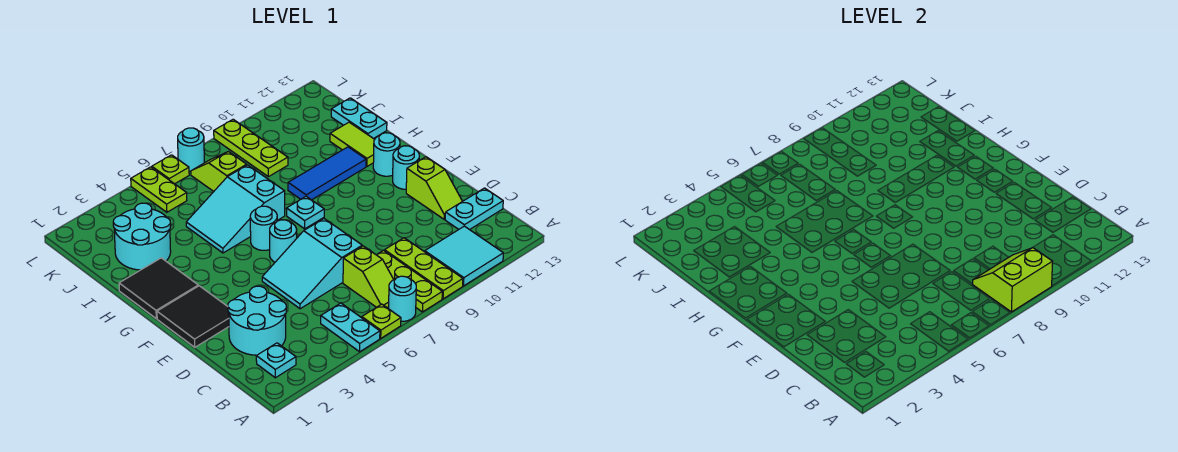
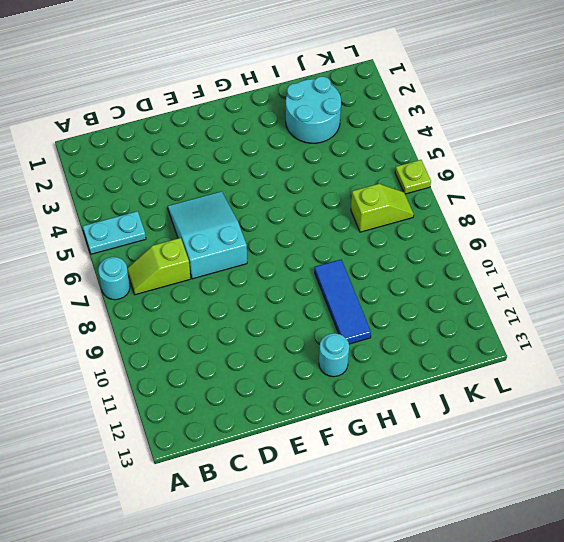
none -> lime plate A6 level 1
none -> lime plate A8:C8 level 1
none -> lime plate A9:C9 level 1
none -> cyan tile A10:B11 level 1

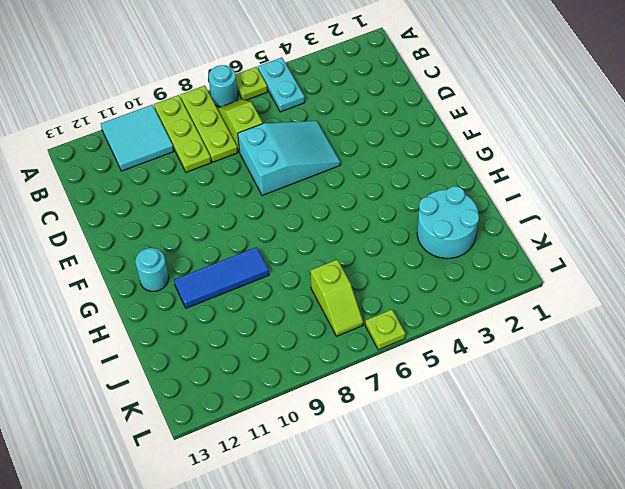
none -> cyan plate B2 level 1
none -> cyan round brick C2:D3 level 1
none -> cyan plate C12:C13 level 1
none -> lime slope D12:E12 level 1 top E

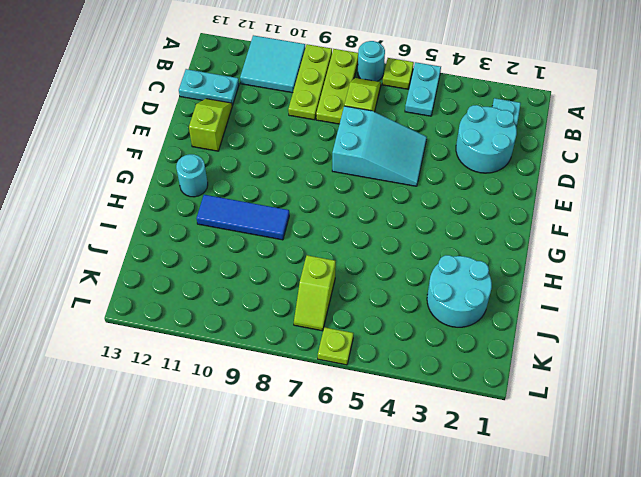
none -> black tile E1:F2 level 1
none -> cyan round brick F6 level 1
none -> cyan round brick F12 level 1
none -> black tile G1:H2 level 1

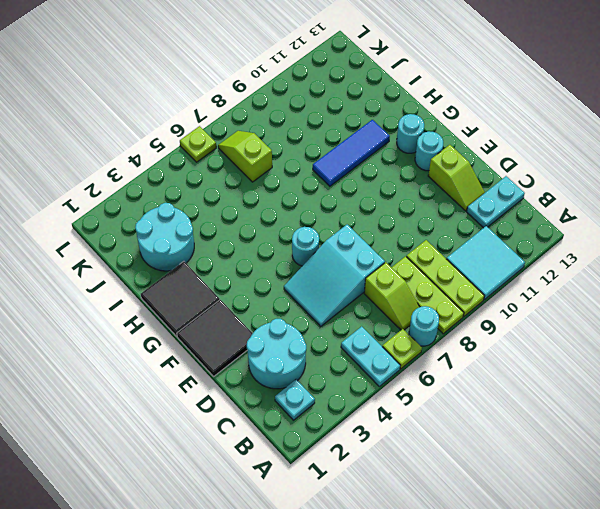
none -> cyan round brick G6 level 1
none -> cyan plate G8 level 1
none -> cyan slope H5:I7 level 1 top 7
none -> lime tile H12:I12 level 1

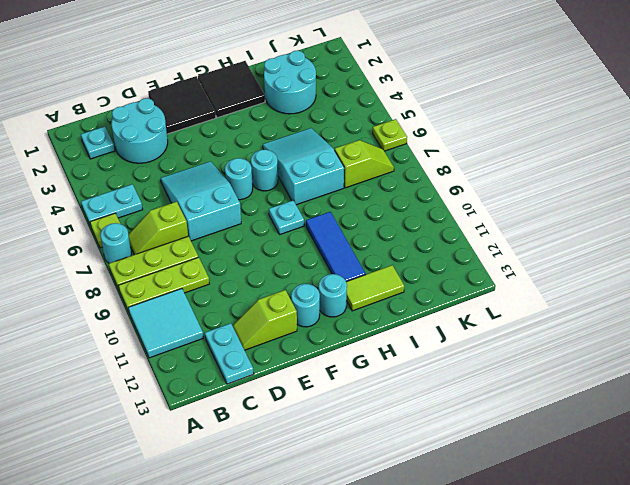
none -> cyan plate I13:J13 level 1
none -> lime plate J9:L9 level 1
none -> lime plate K5:L5 level 1
none -> cyan round brick L7 level 1

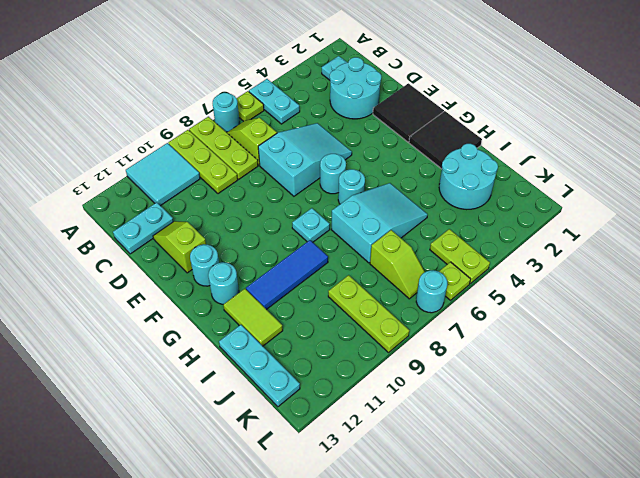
cyan plate I13:K13 level 1 -> cyan plate I13:J13 level 1
none -> lime slope A8:B9 level 2 top A

